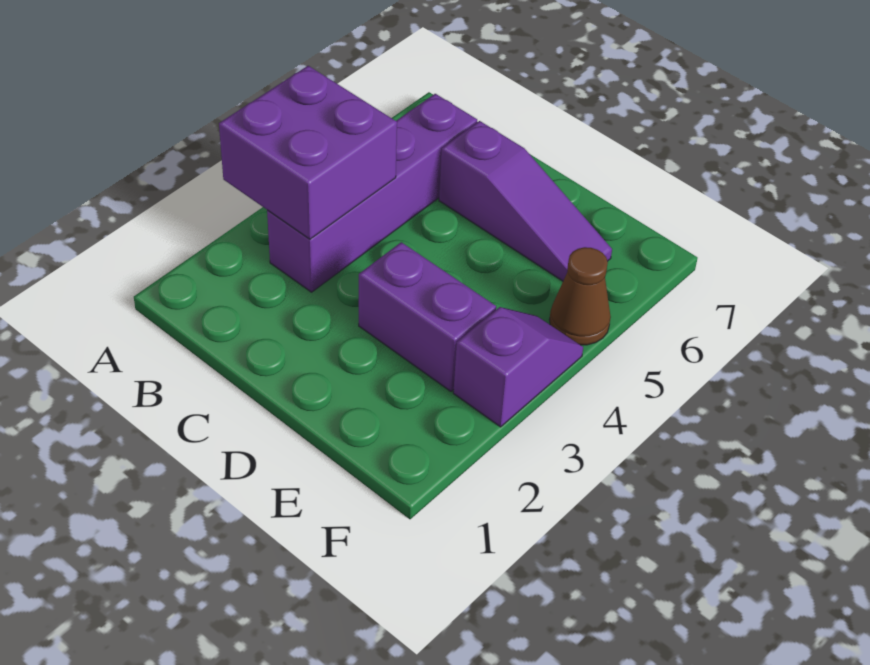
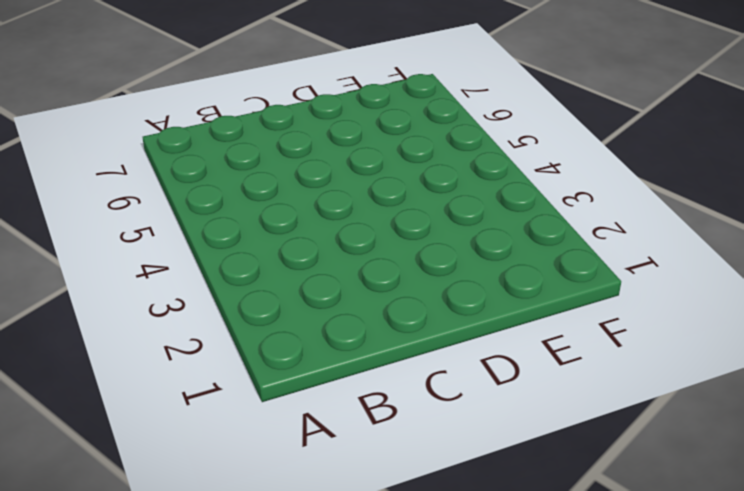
none -> purple brick B3:B6 level 1
none -> purple slope C6:E6 level 1 top C

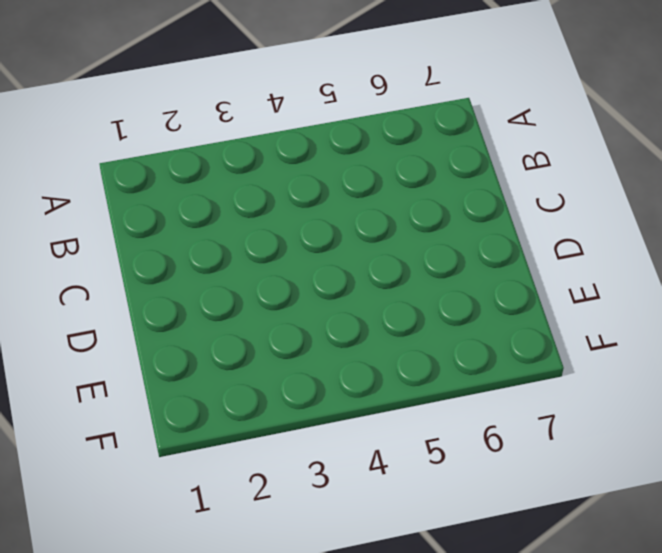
none -> purple brick B3:B6 level 1
none -> purple slope C6:E6 level 1 top C

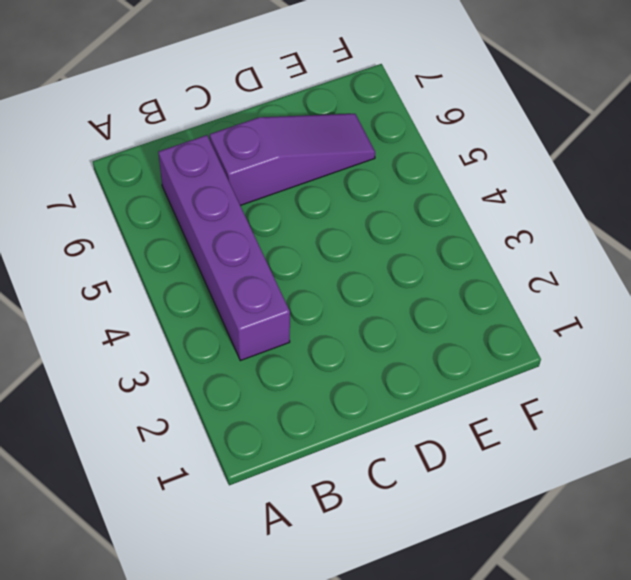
none -> purple brick D3:E3 level 1
none -> purple slope F3:F4 level 1 top 3

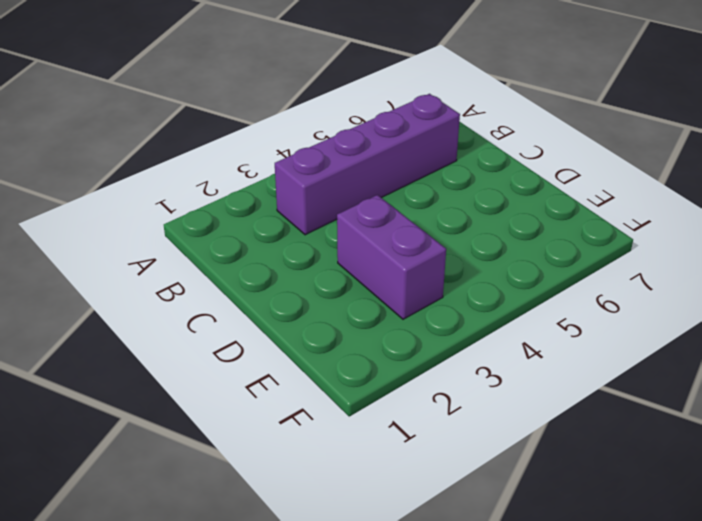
none -> purple slope C6:E6 level 1 top C
none -> purple slope F3:F4 level 1 top 3

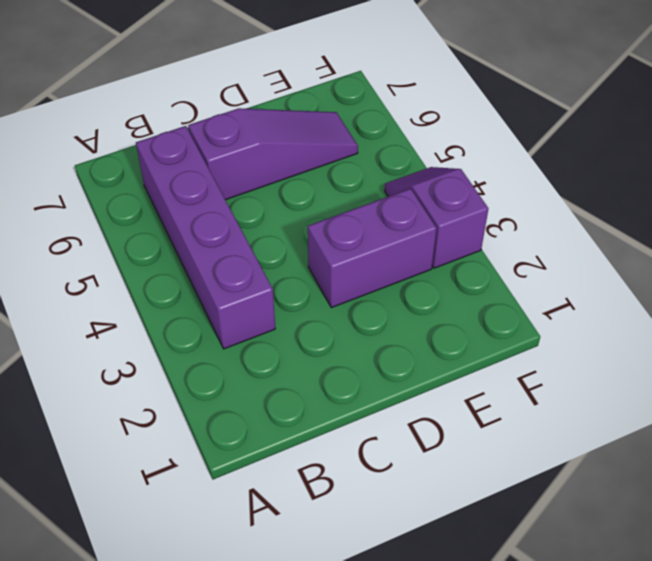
none -> brown cone F5 level 1
none -> purple brick A3:B4 level 2

